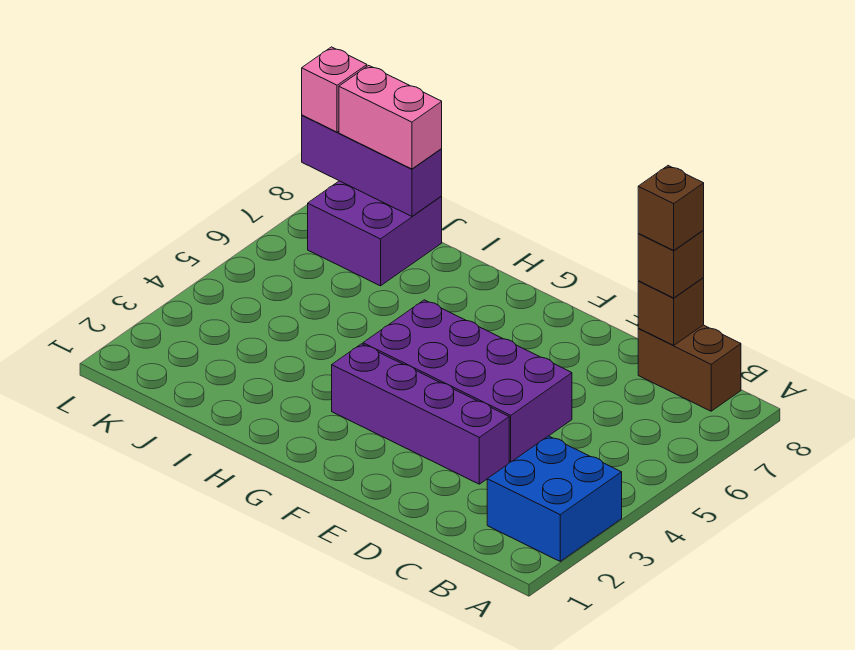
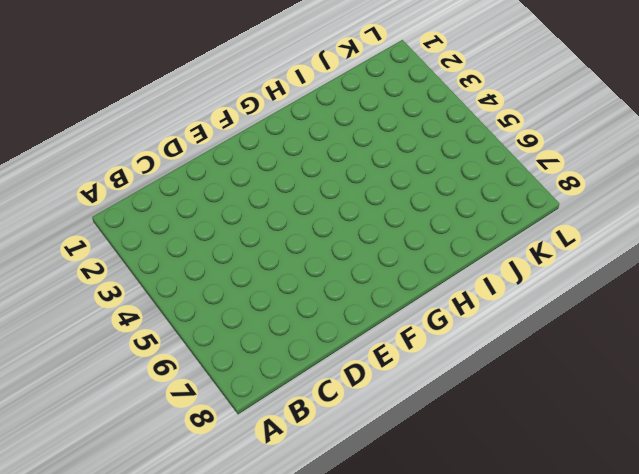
none -> blue brick A2:B3 level 1
none -> brown brick B8:C8 level 1

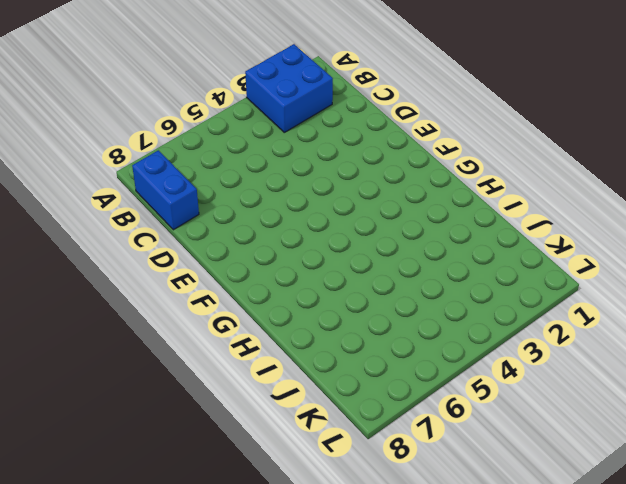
blue brick B8:C8 level 1 -> brown brick B8:C8 level 1
none -> purple brick D3:G3 level 1
none -> purple brick D4:G5 level 1

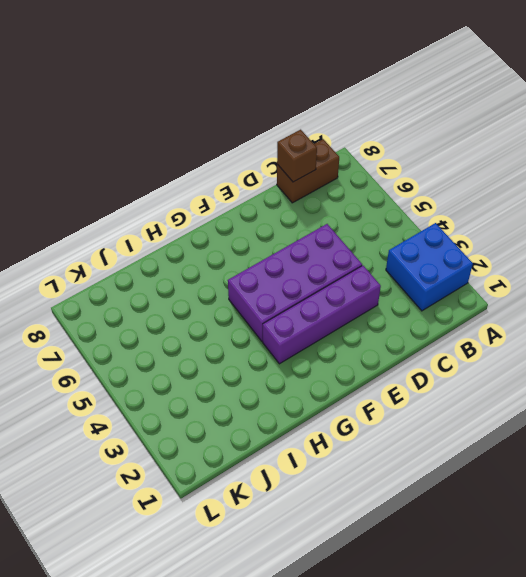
none -> purple brick J7:K8 level 1
none -> purple brick J8:L8 level 2

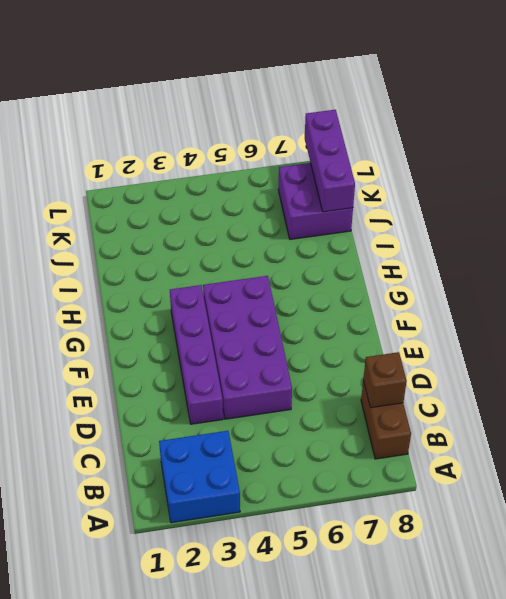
none -> brown brick C8 level 3
none -> pink brick J8:K8 level 3

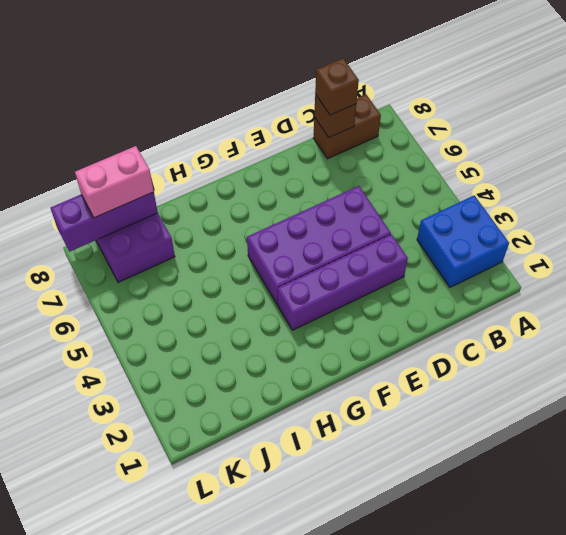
none -> pink brick L8 level 3
none -> brown brick C8 level 4

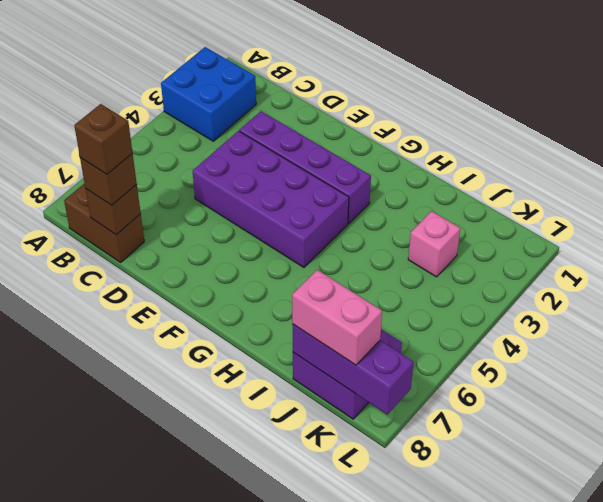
pink brick J3 level 1 -> pink brick L8 level 3

